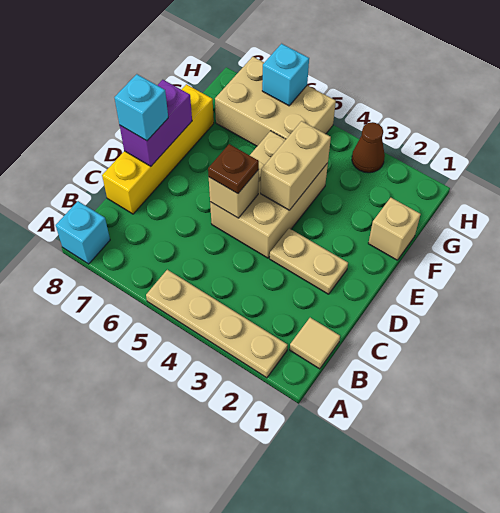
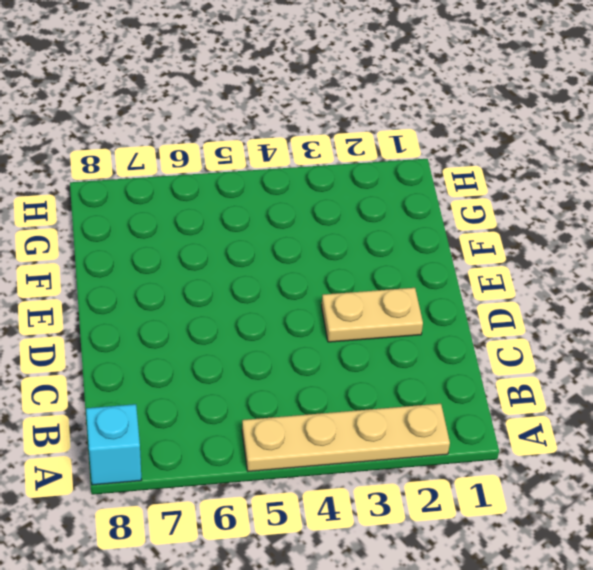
none -> tan tile B1 level 1
none -> yellow brick C8:F8 level 1
none -> tan brick D4:F5 level 1

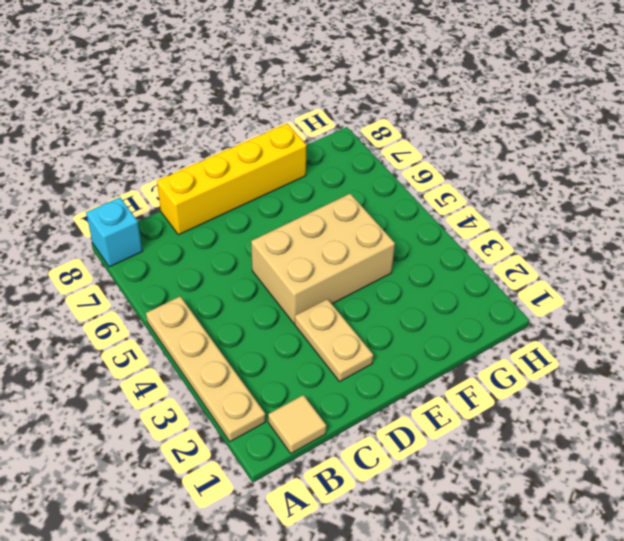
none -> tan brick F1 level 1
none -> tan brick G5:H7 level 1
none -> brown cone H3 level 1

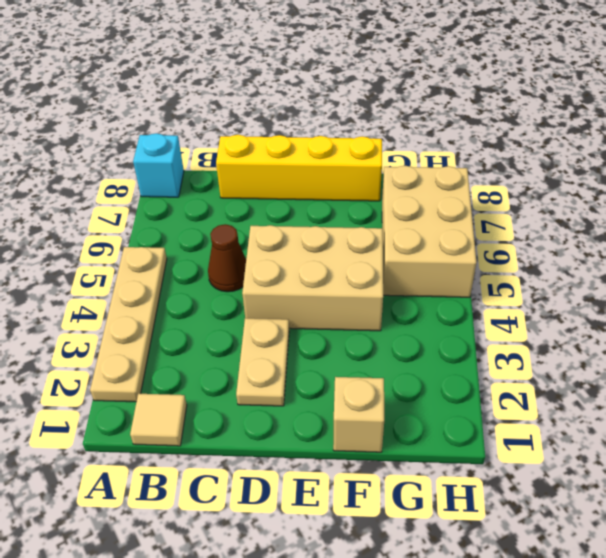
brown cone C5 level 1 -> brown cone H3 level 1
none -> tan brick D5 level 2
none -> purple brick D8:E8 level 2
none -> tan brick E4:F4 level 2

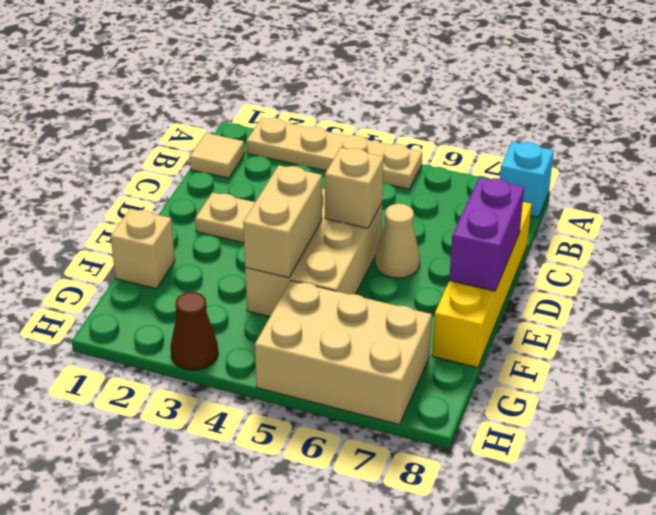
tan cone D6 level 1 -> none
none -> cyan brick H6 level 2
none -> brown plate D5 level 3
none -> cyan brick D8 level 3

